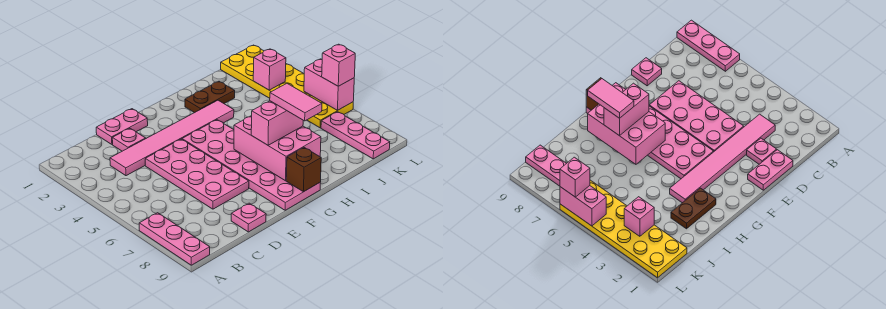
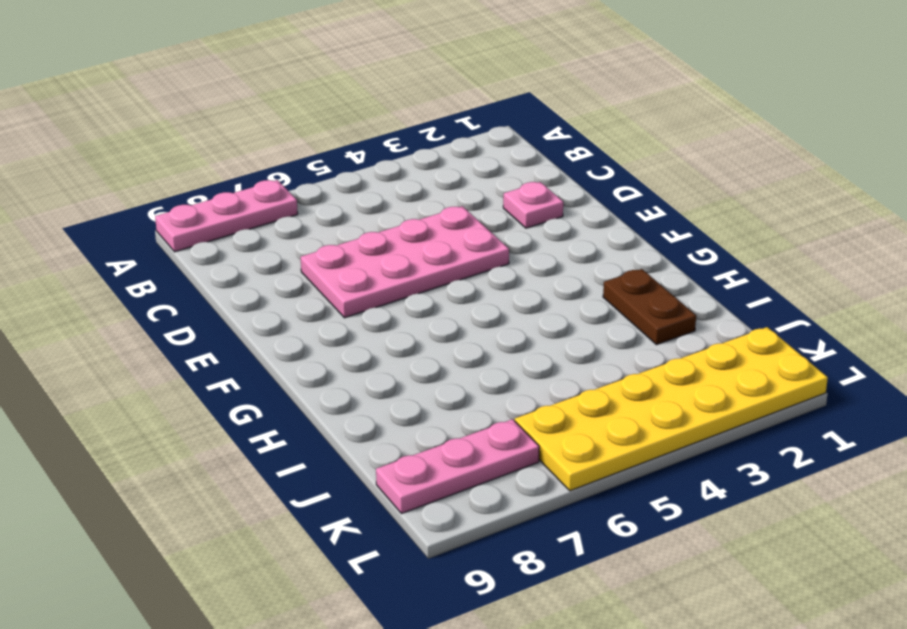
none -> pink tile C3:H3 level 1
none -> pink plate D1:E1 level 1
none -> pink plate D9 level 1

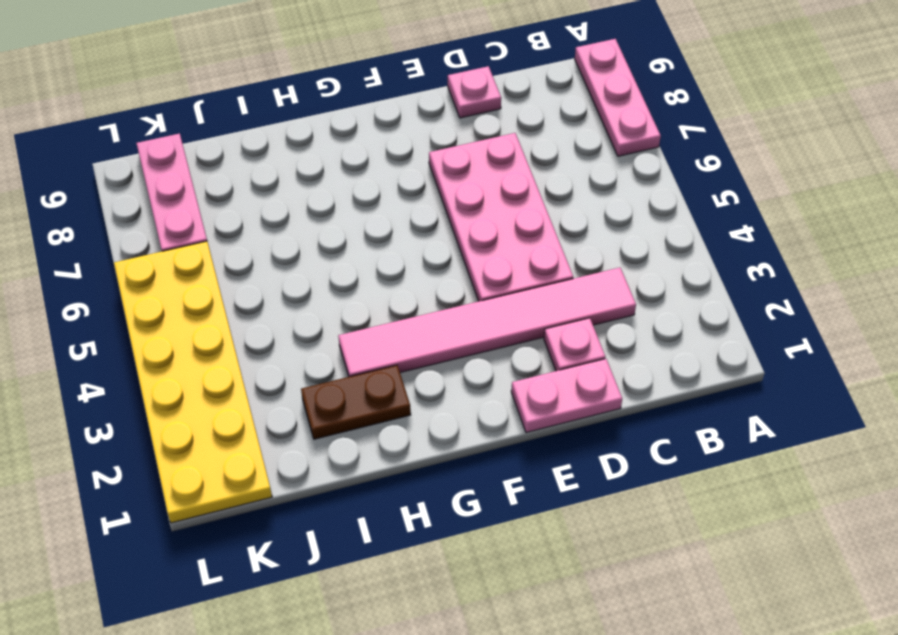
none -> pink plate F4:G9 level 1
none -> pink brick G6:H8 level 2
none -> brown brick G9 level 2

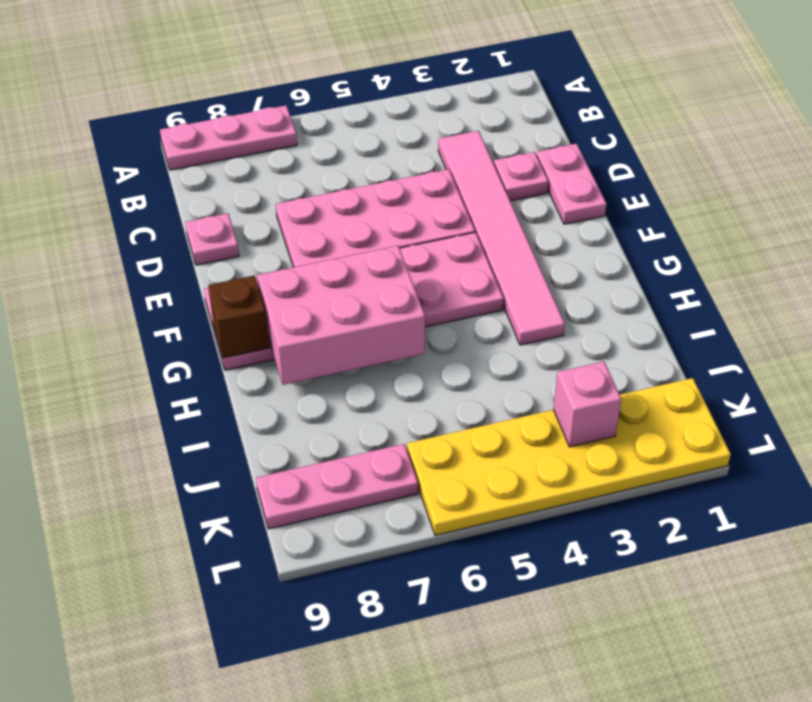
none -> brown plate H2:I2 level 1
none -> pink brick L5:L6 level 2
none -> pink brick G7:H7 level 3

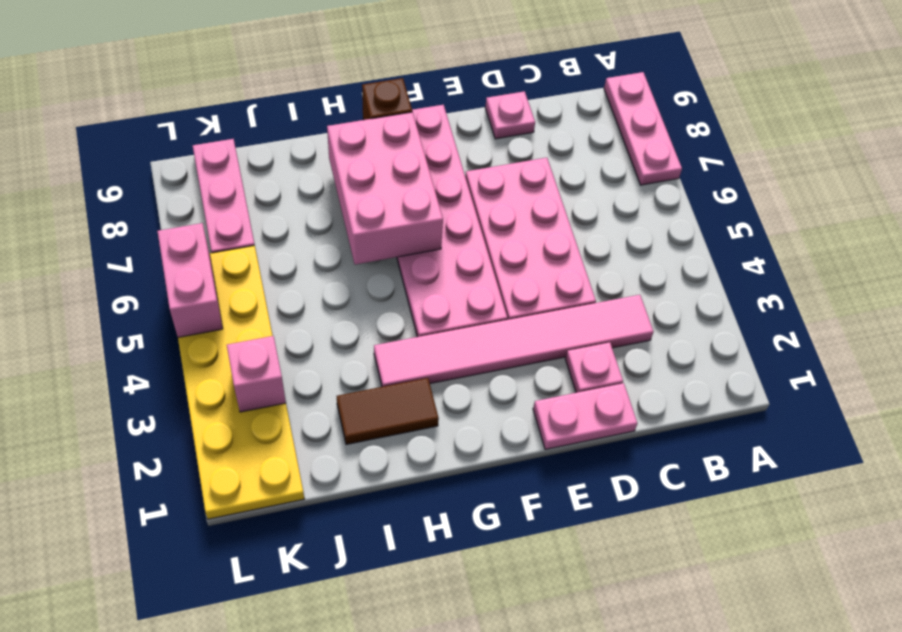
brown tile H2:I2 level 1 -> brown plate H2:I2 level 1
none -> pink brick G7:H7 level 3
none -> pink brick L6 level 3
none -> pink tile H7:H8 level 4

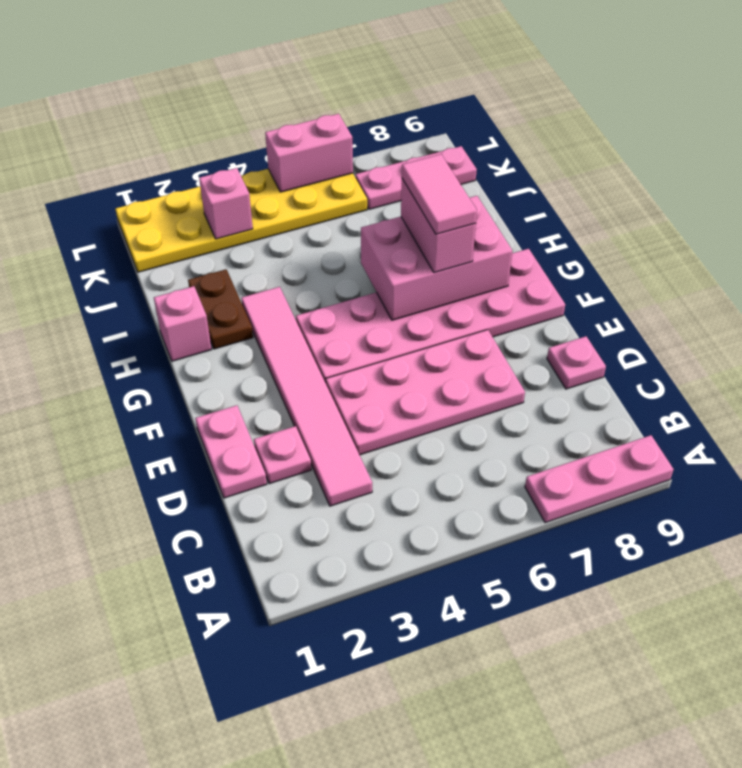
pink tile G7:H7 level 4 -> pink tile H7:H8 level 4
pink brick H1 level 1 -> pink brick L6 level 3
none -> brown brick G9 level 2

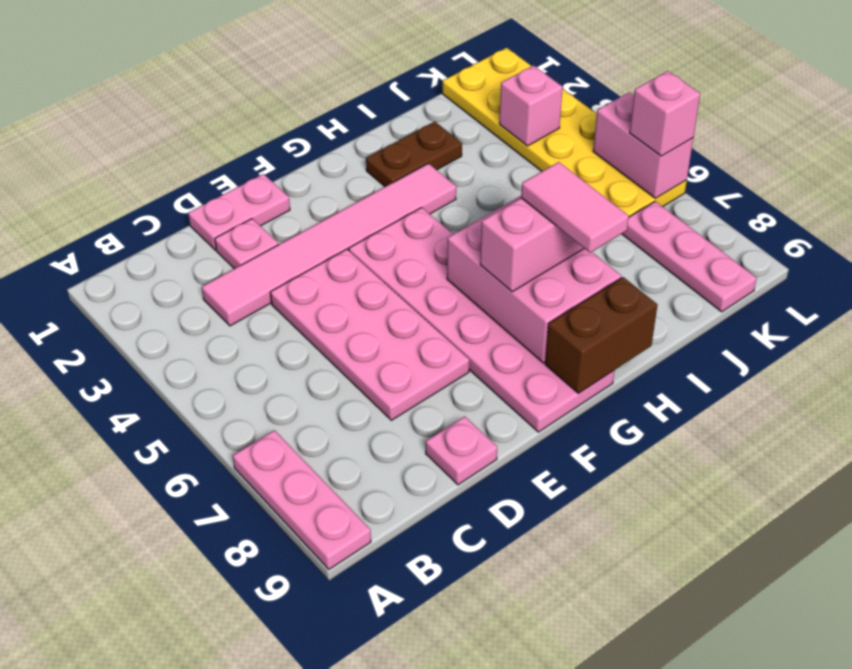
brown brick G9:H9 level 2 -> brown brick G9 level 2

